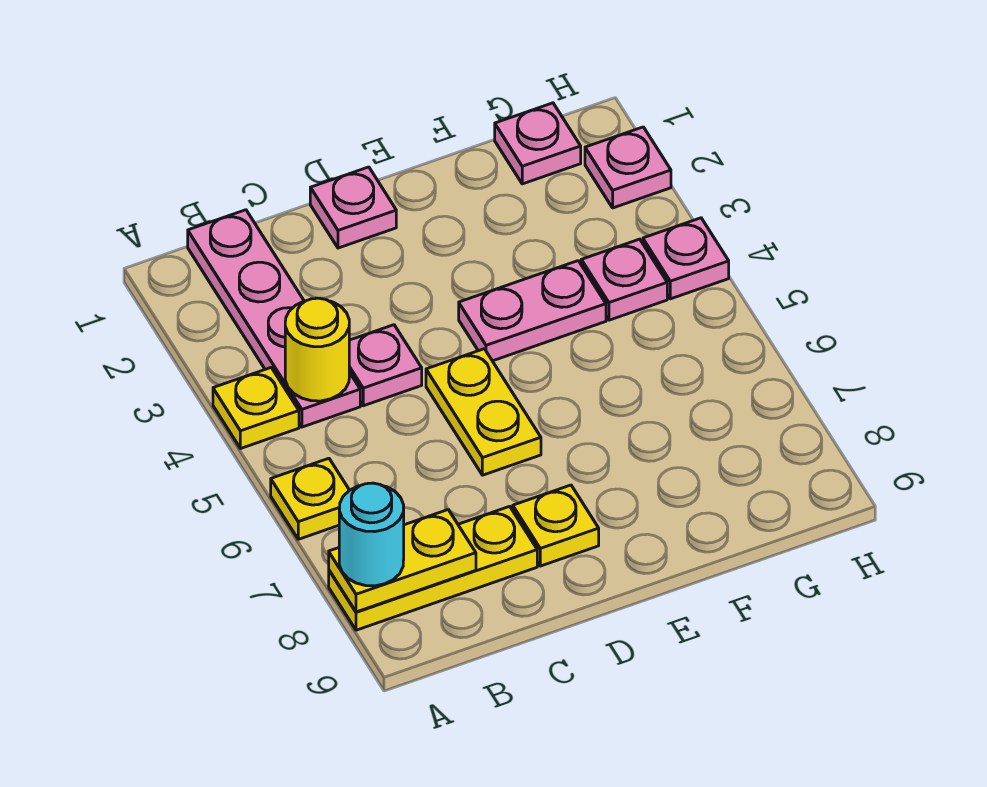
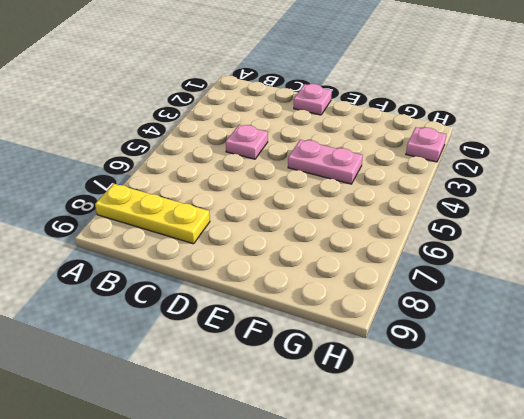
none -> yellow plate A4 level 1
none -> yellow plate A6 level 1
none -> pink plate B1:B4 level 1

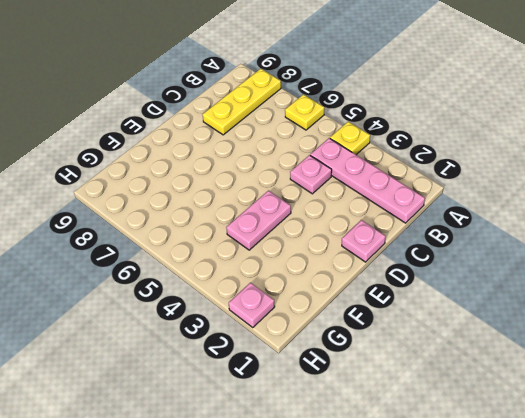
none -> yellow plate D5:D6 level 1
none -> yellow plate D8 level 1
none -> pink plate G1 level 1

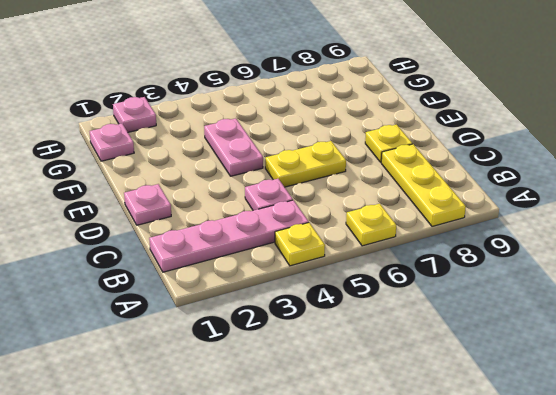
none -> pink plate G4 level 1
none -> pink plate H4 level 1
none -> yellow plate A8:B8 level 2

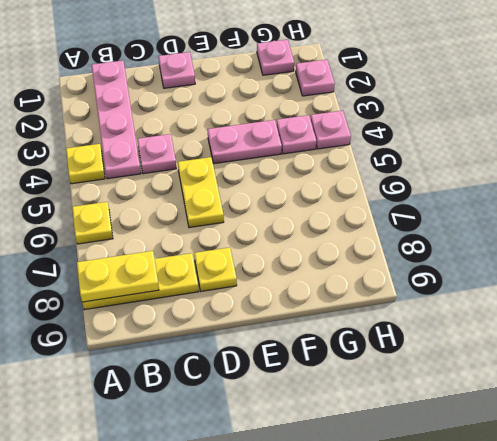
none -> yellow round brick B4 level 2
none -> cyan round brick A8 level 3

